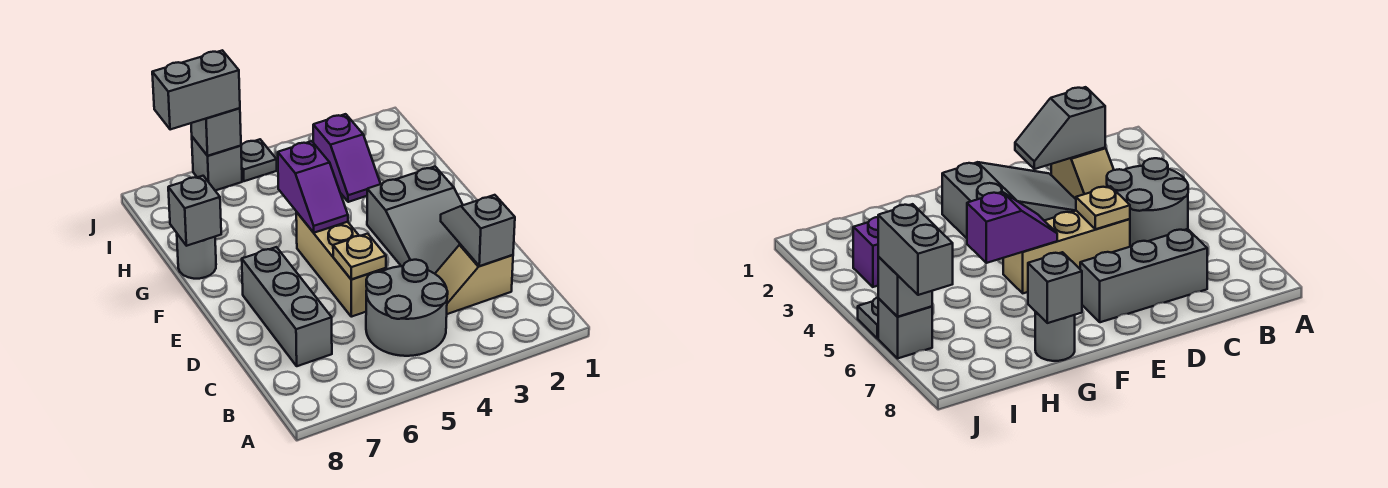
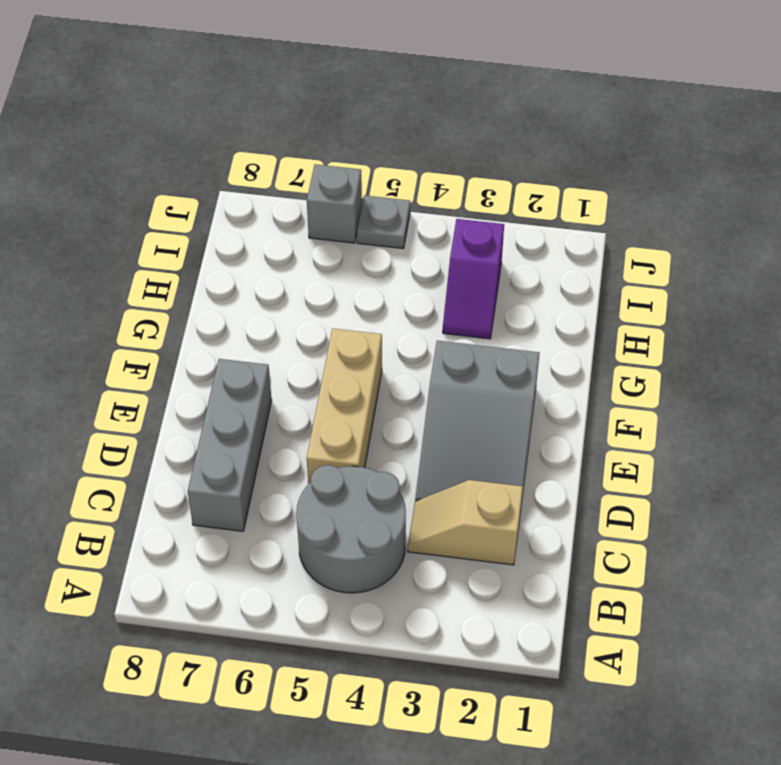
none -> grey round brick G8 level 1
none -> grey slope C2:D2 level 2 top C
none -> tan plate D5 level 2

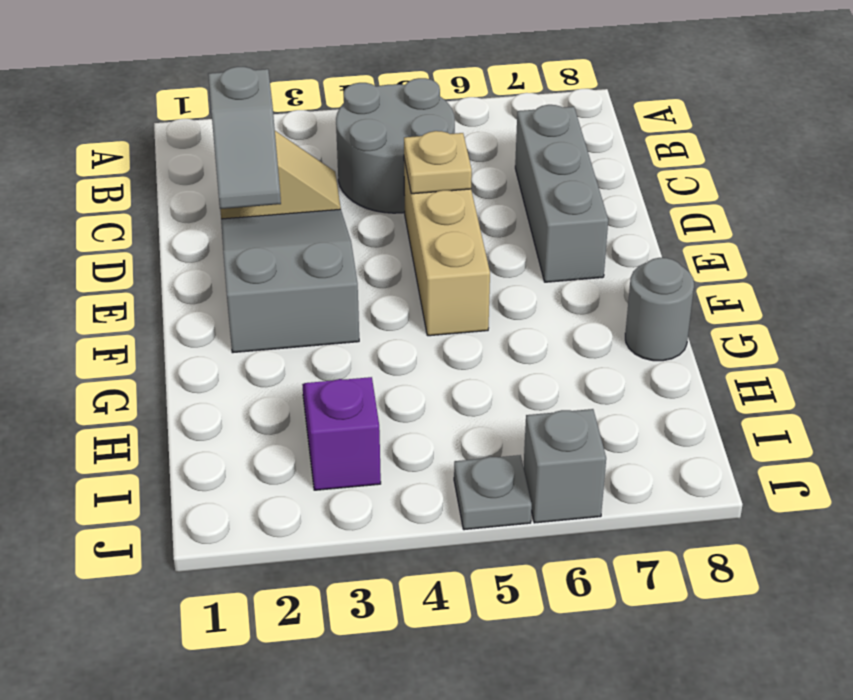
none -> purple slope F5:G5 level 2 top G
none -> grey brick G8 level 2
none -> grey brick J6 level 2

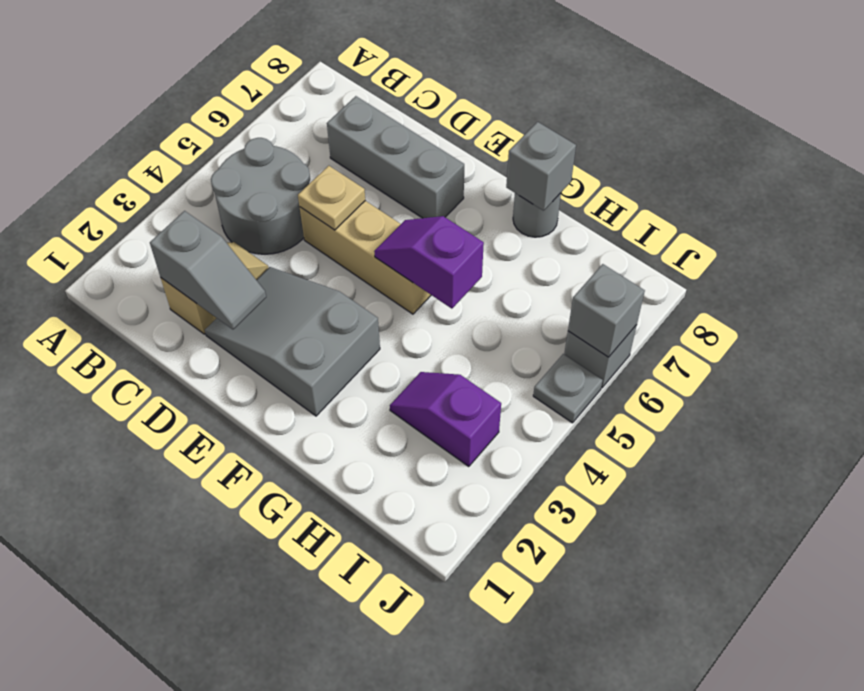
none -> grey brick J6:J7 level 3

